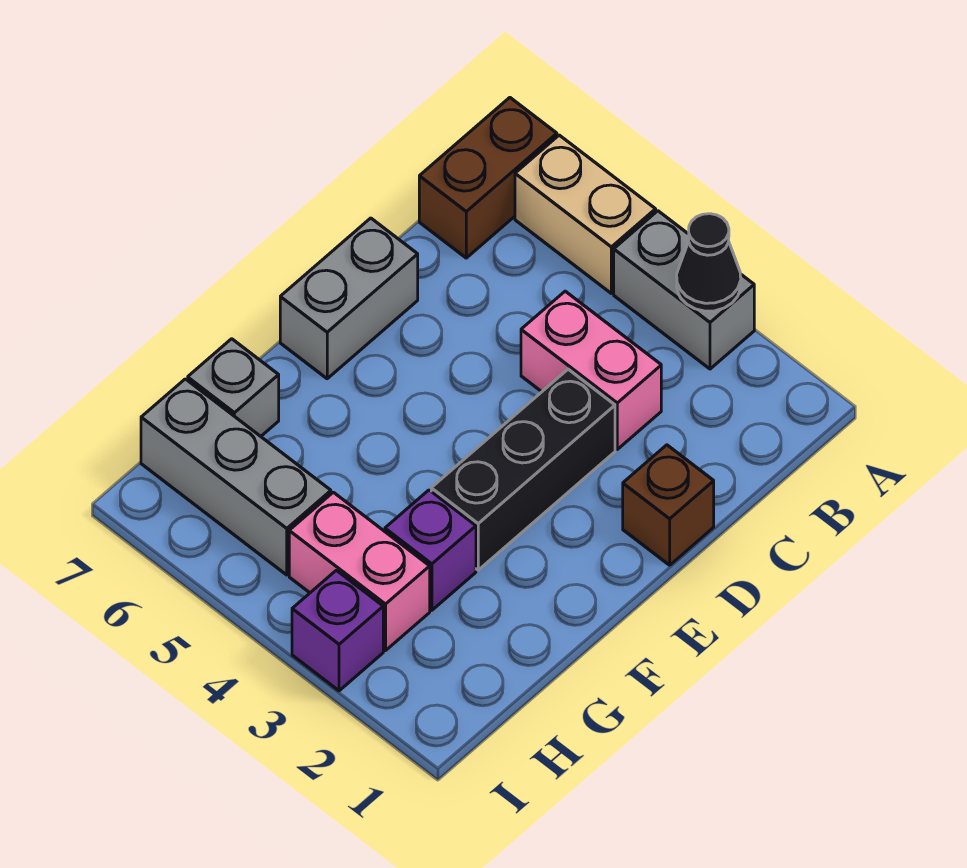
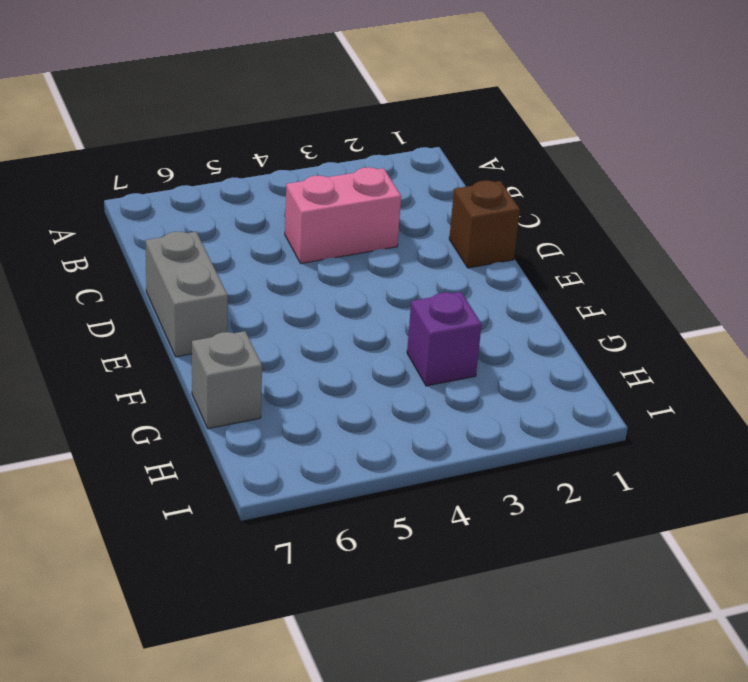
none -> grey brick A3:A4 level 1
none -> tan brick A5:A6 level 1
none -> brown brick A7:B7 level 1

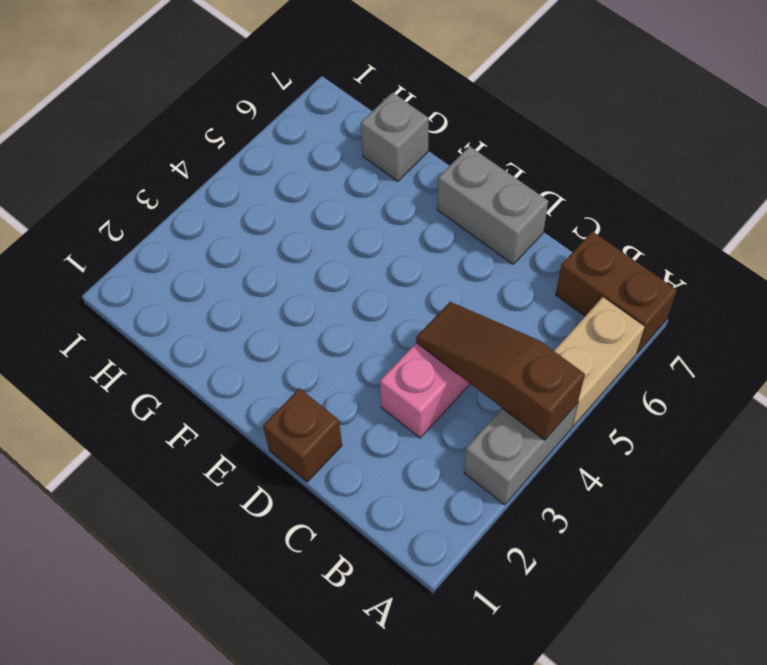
brown slope A4:C4 level 2 top A -> none
none -> black brick D3:F3 level 1
none -> purple brick G3 level 1
none -> pink brick H3:H4 level 1

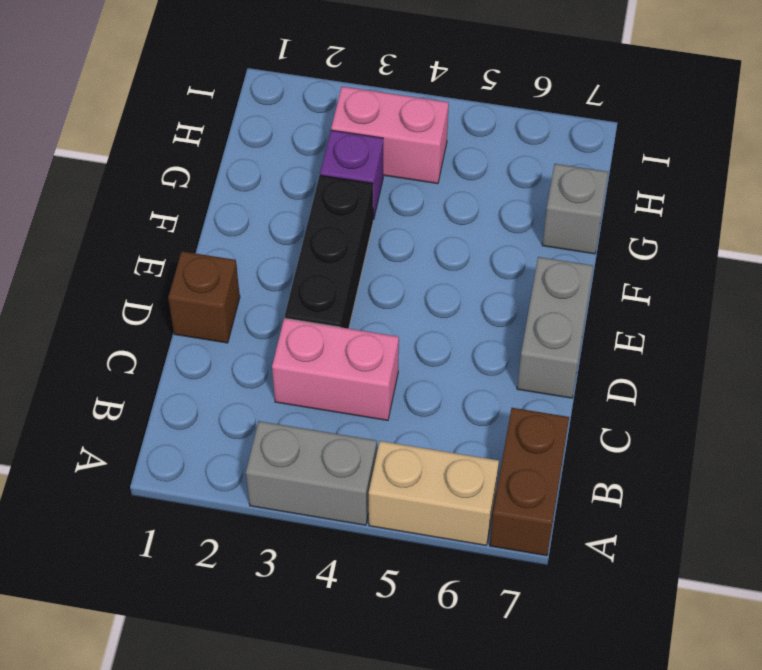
none -> grey brick H5:H7 level 1
none -> purple brick I3 level 1
none -> black cone A3 level 2

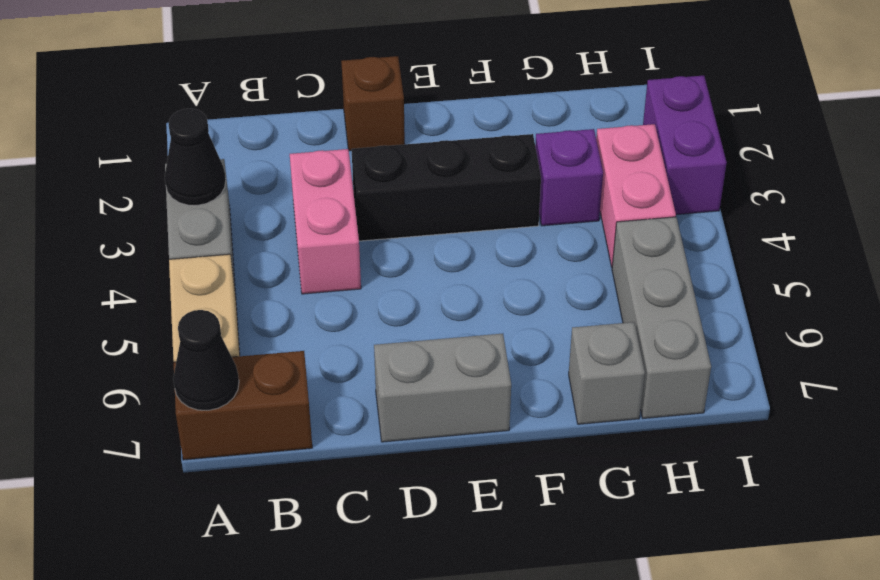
black cone A7 level 2 -> none
purple brick I2:I3 level 1 -> purple brick I3 level 1

